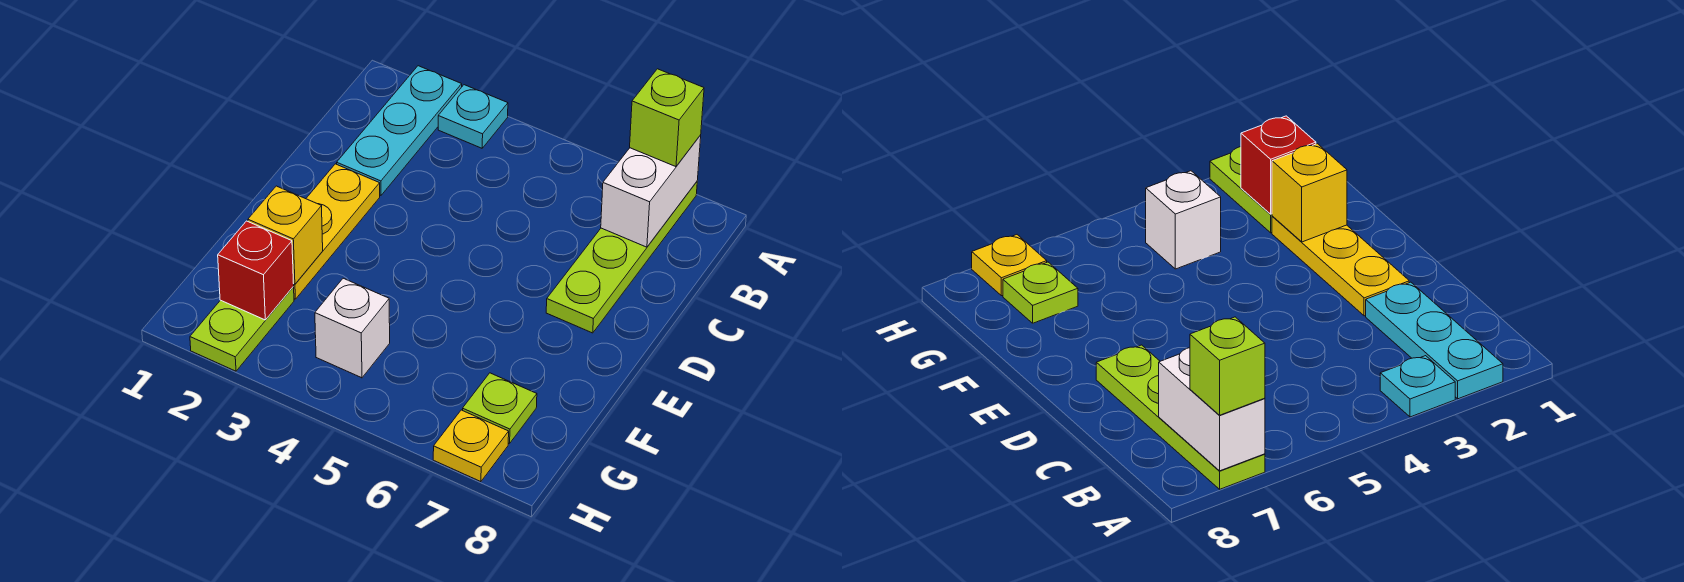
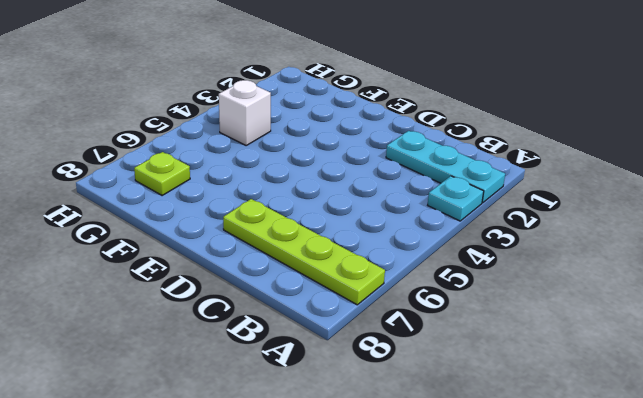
none -> yellow plate D2:F2 level 1
none -> lime plate G2:H2 level 1
none -> yellow plate H7 level 1

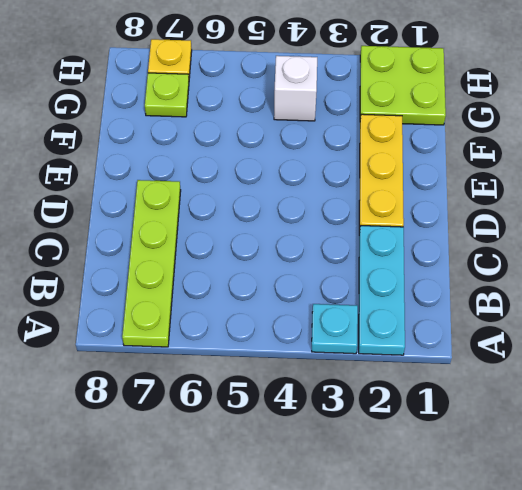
lime plate G1:H2 level 1 -> lime plate G2:H2 level 1
none -> white brick A7:B7 level 2
none -> yellow brick F2 level 2
none -> red brick G2 level 2

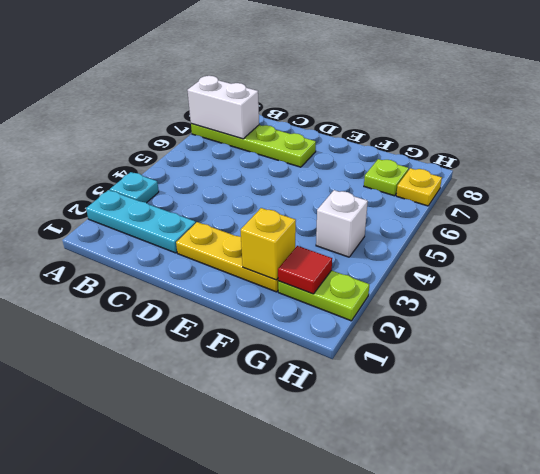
red tile G2 level 2 -> red brick G2 level 2
none -> lime brick A7 level 3

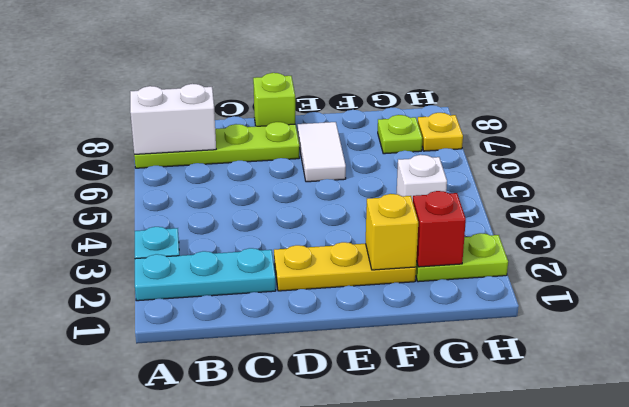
lime brick D8 level 1 -> lime brick A7 level 3
white tile E6:E7 level 1 -> none

